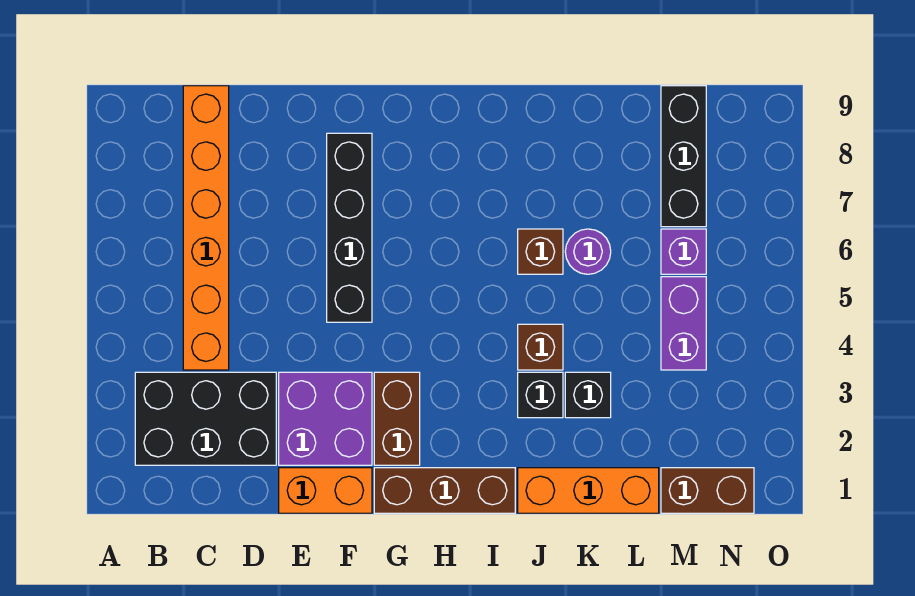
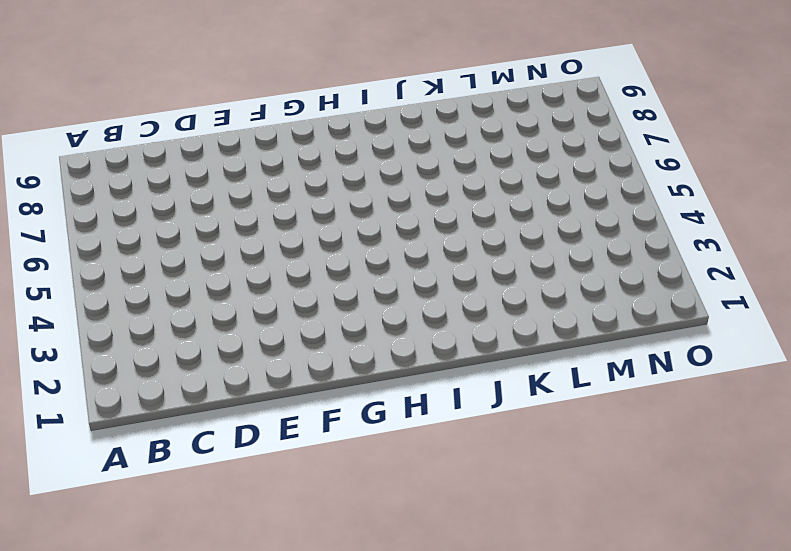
none -> black brick B2:D3 level 1
none -> orange brick C4:C9 level 1
none -> orange brick E1:F1 level 1

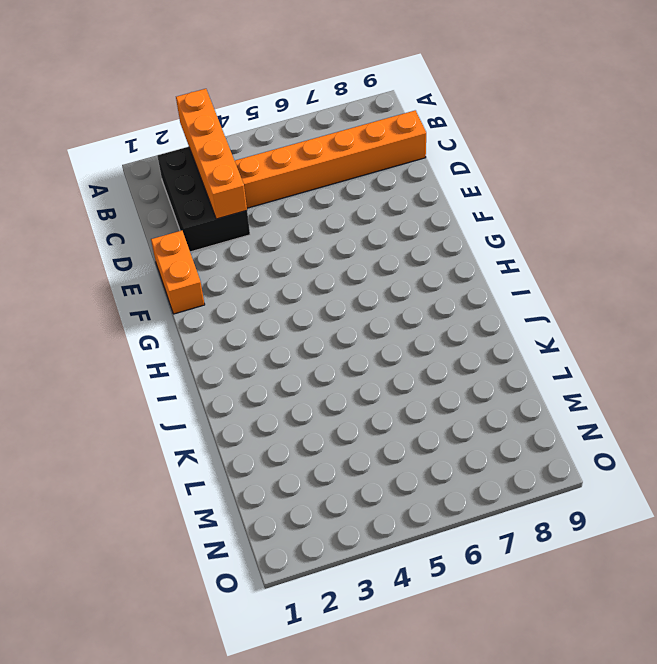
orange brick A3:D3 level 2 -> none
none -> purple brick E2:F3 level 1
none -> black brick F5:F8 level 1
none -> brown brick G1:I1 level 1

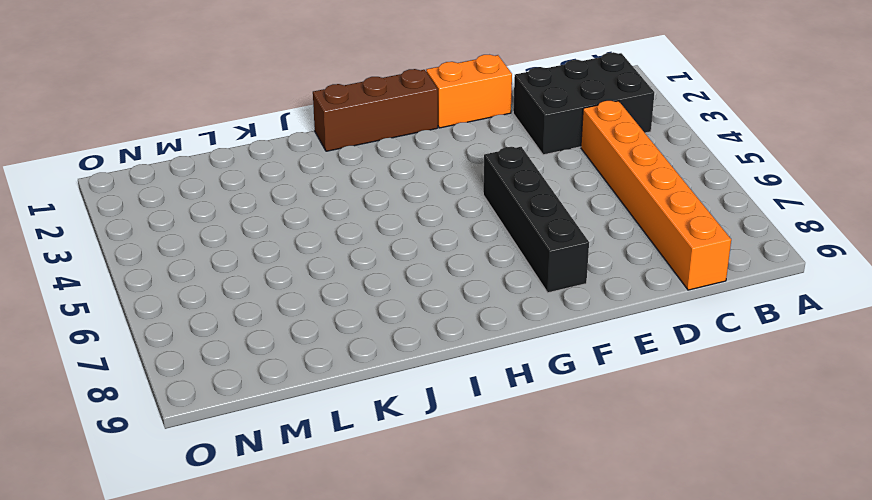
none -> purple brick E2:F3 level 1
none -> brown brick G2:G3 level 1
none -> orange brick J1:L1 level 1

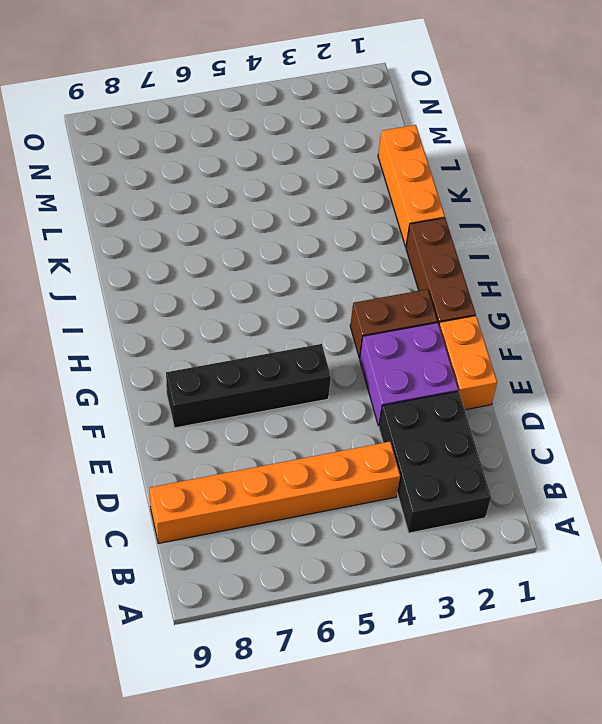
none -> black brick J3 level 1
none -> brown brick J4 level 1
none -> brown brick J6 level 1

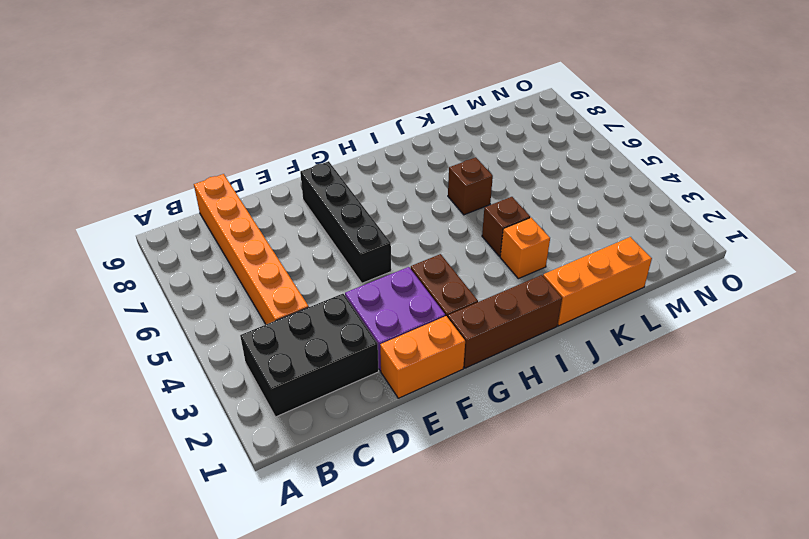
orange brick J3 level 1 -> black brick J3 level 1
none -> black brick K3 level 1
none -> purple round brick K6 level 1
none -> brown brick M1:N1 level 1

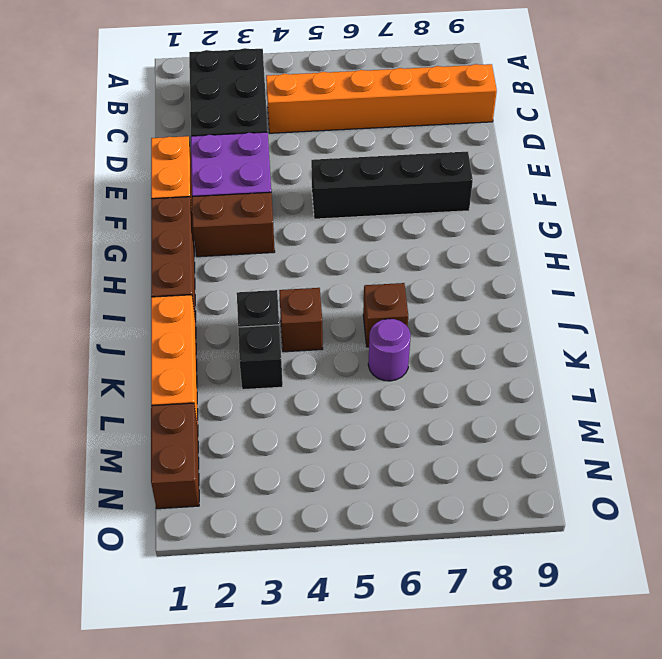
none -> purple brick M4:M5 level 1
none -> purple brick M6 level 1
none -> black brick M7:M9 level 1

